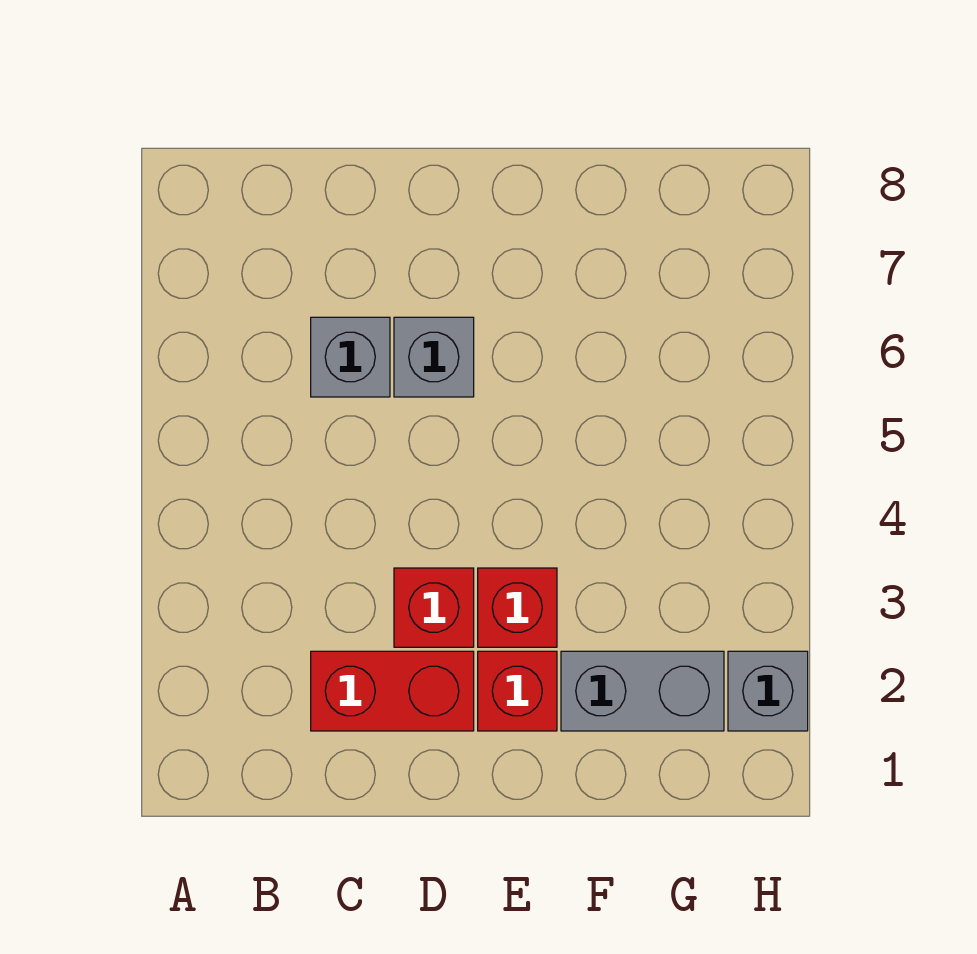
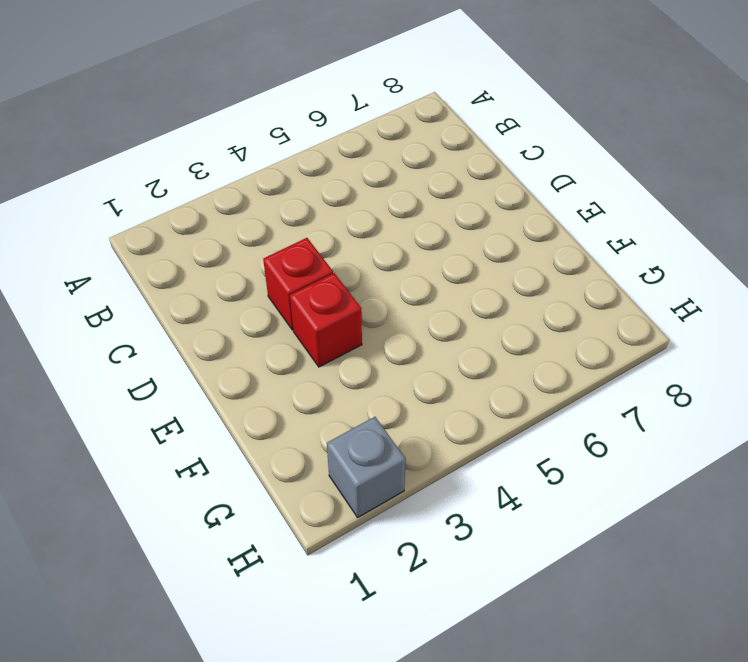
none -> red brick C2:D2 level 1
none -> grey brick C6 level 1

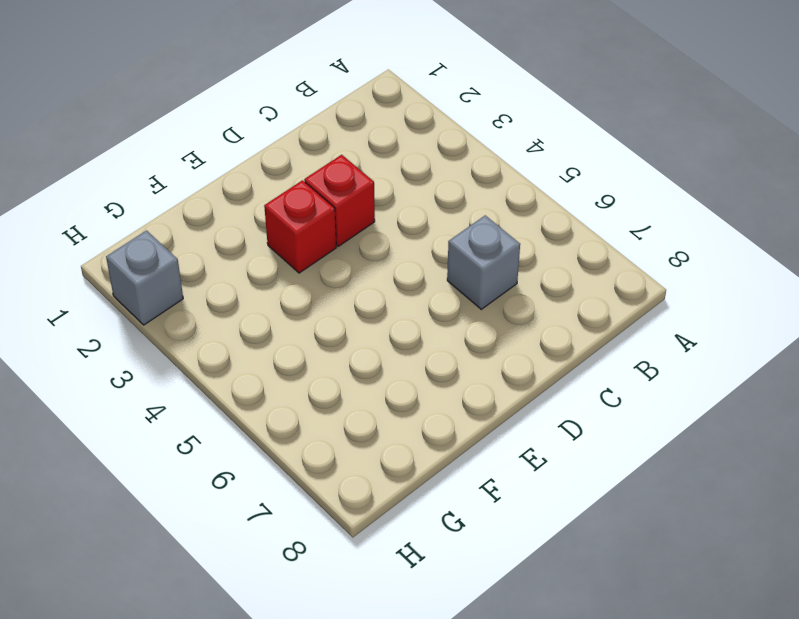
none -> red brick C2:D2 level 1
none -> grey brick D6 level 1

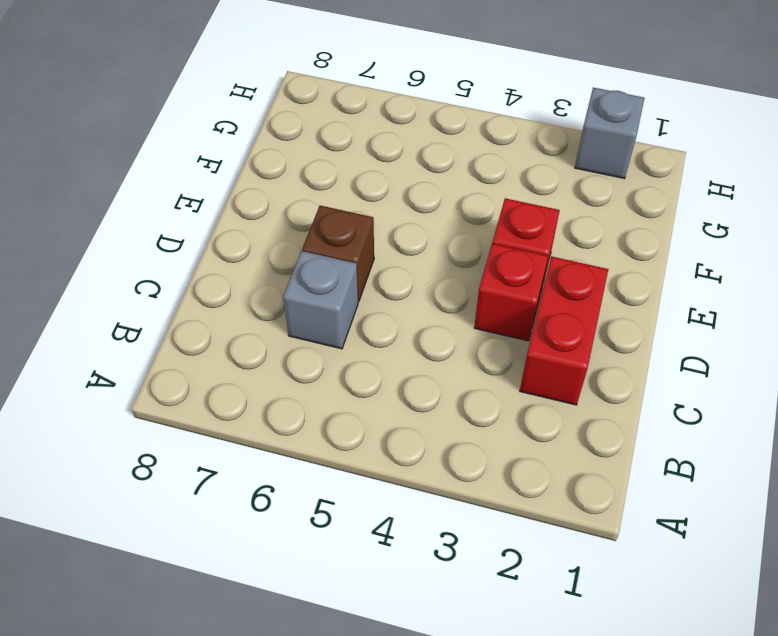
brown brick D6 level 1 -> grey brick D6 level 1
none -> red brick E2 level 1
none -> grey brick F2:G2 level 1

